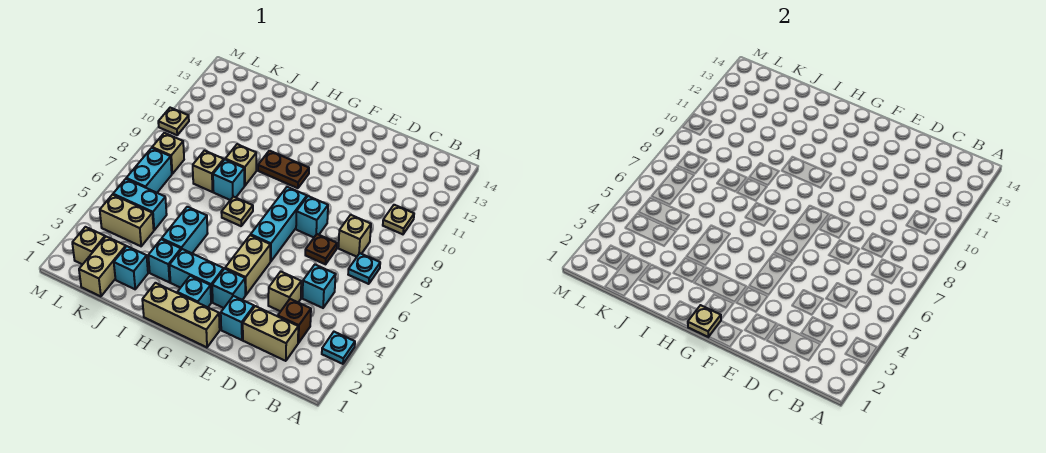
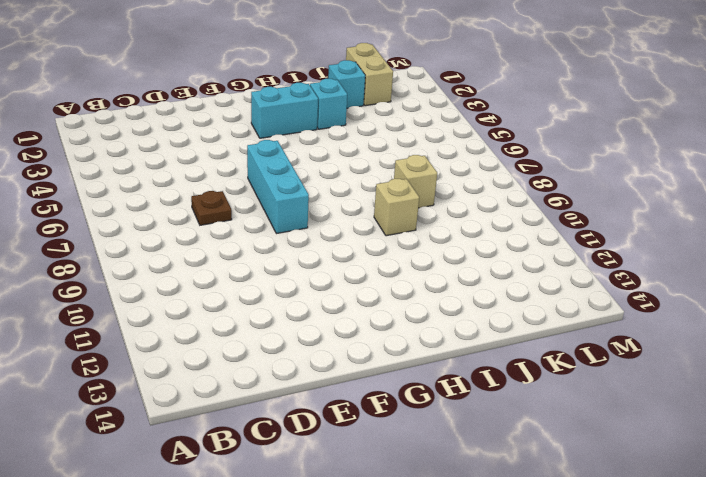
none -> cyan plate A3 level 1
none -> cyan plate B7 level 1
none -> tan plate B10 level 1
none -> tan brick C2:D2 level 1

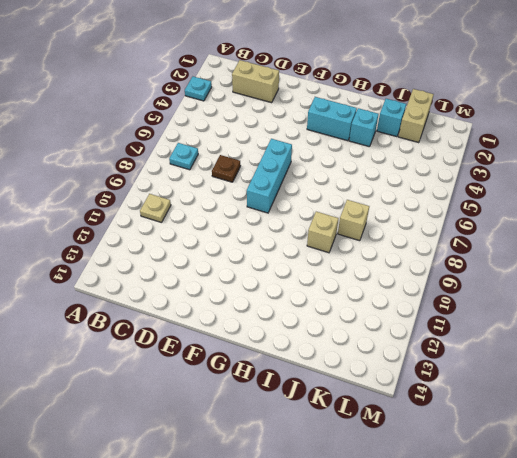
none -> brown brick C3 level 1
none -> cyan brick C5 level 1
none -> tan brick C8 level 1
none -> tan brick D4 level 1

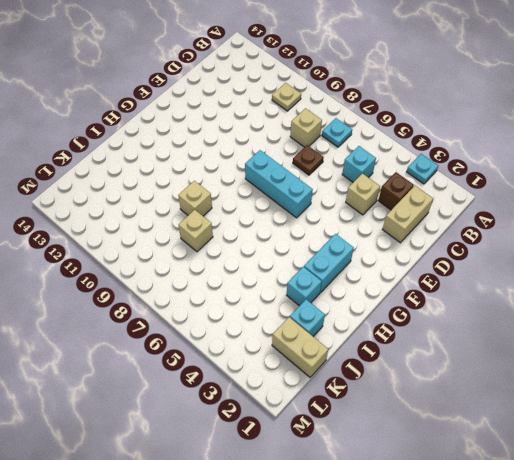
none -> cyan brick E2 level 1
none -> cyan brick E8 level 1
none -> tan brick F1:H1 level 1
none -> cyan brick F3 level 1

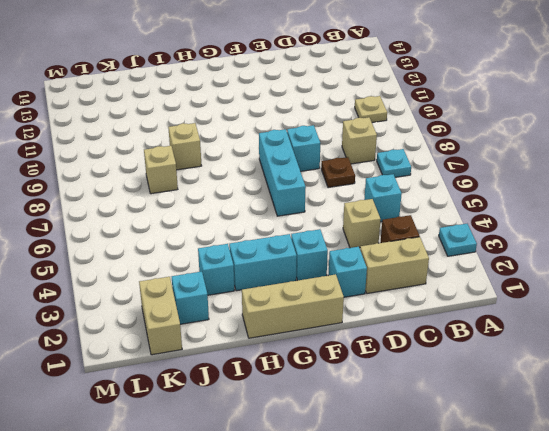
none -> tan brick F4:F5 level 1
none -> cyan brick G2 level 1
none -> brown plate G10:H10 level 1
none -> tan plate H7 level 1

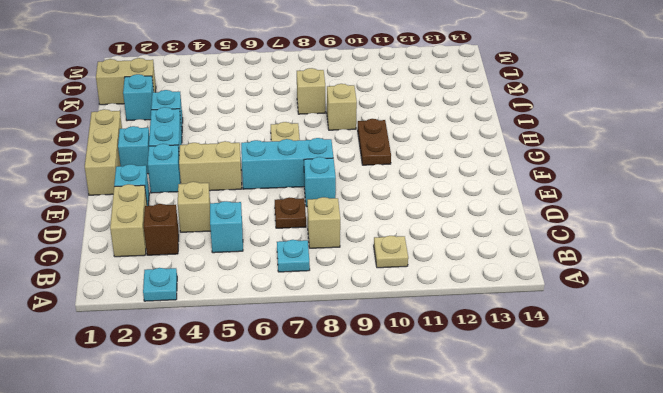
none -> cyan brick I4:I5 level 1
none -> cyan brick I8 level 1
none -> tan brick K4:L4 level 1
none -> cyan brick K5:L5 level 1

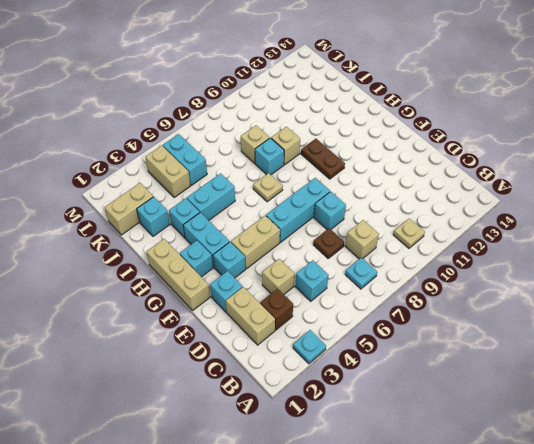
none -> tan brick L2 level 1
none -> cyan brick L6:L7 level 1
none -> tan brick L8 level 1
none -> tan plate M10 level 1

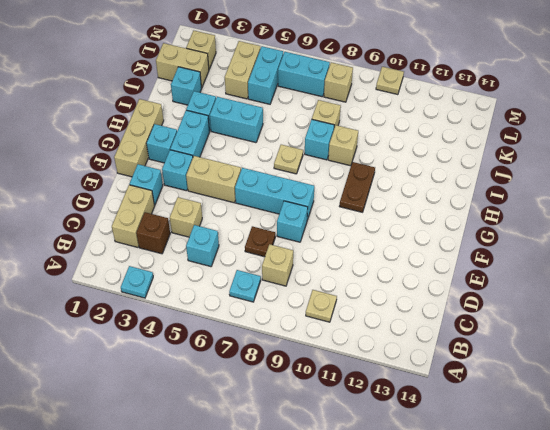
none -> tan plate G1 level 2

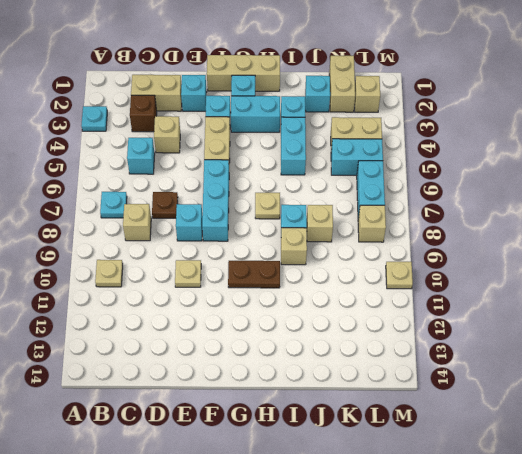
tan plate E10 level 1 -> tan plate G1 level 2

